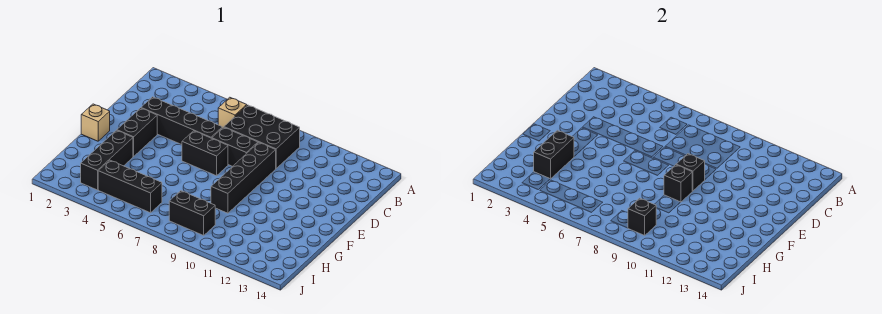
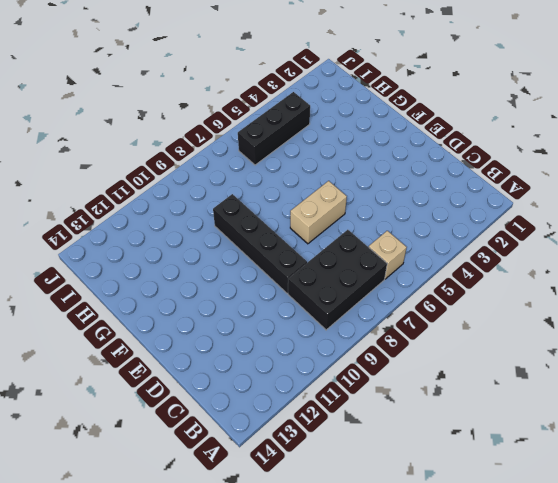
tan brick E6:E7 level 1 -> black brick E6:E7 level 1
none -> black brick D3:D6 level 1
none -> black brick D7:D8 level 1
none -> black brick E3:F3 level 1

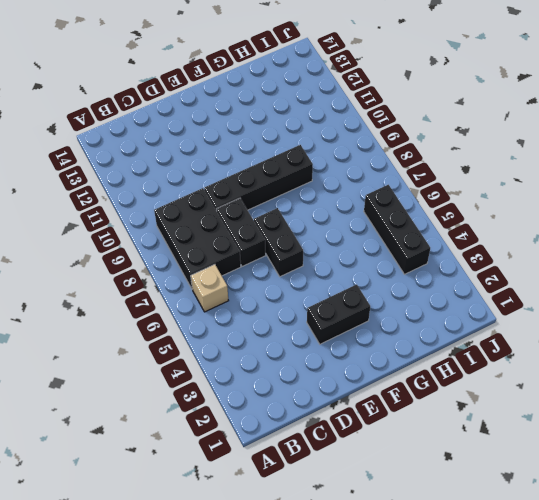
none -> black brick D3:D6 level 1
none -> tan brick F1 level 1
none -> black brick G3:I3 level 1

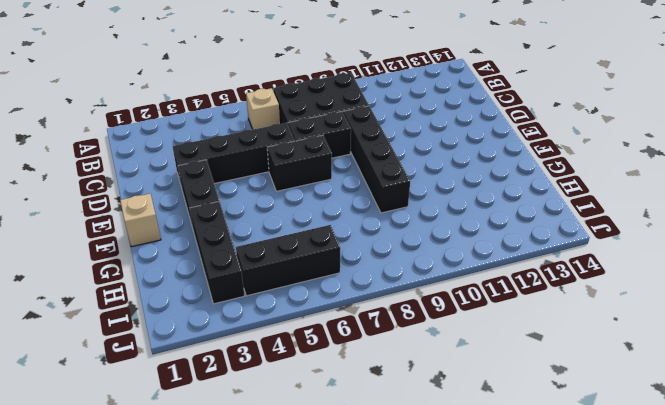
none -> black brick I8:I9 level 1
none -> black brick E9 level 2
none -> black brick F9 level 2

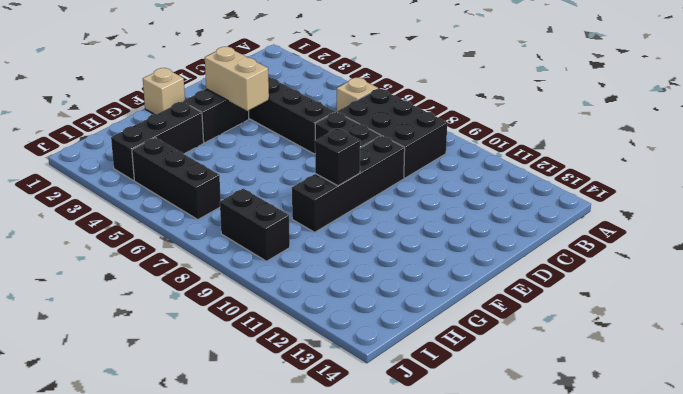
tan brick E3:E4 level 2 -> none
none -> black brick E6:E7 level 1
none -> black brick E9 level 2
none -> black brick G3:H3 level 2

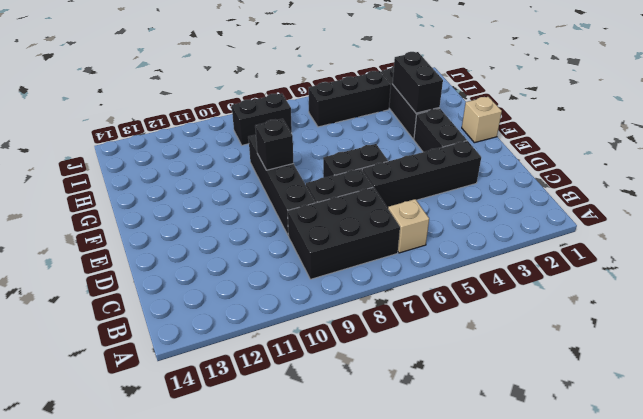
none -> black brick E9 level 2
none -> black brick I9 level 2

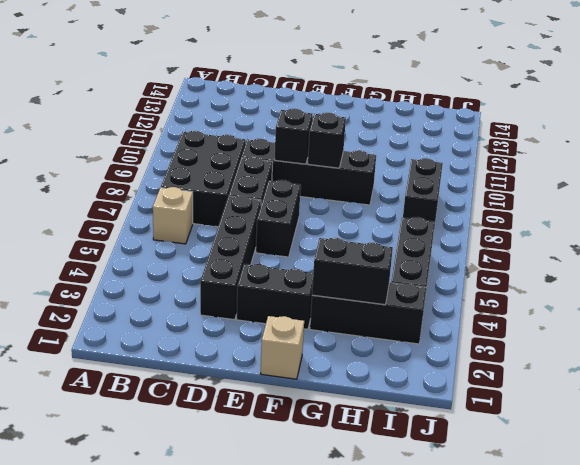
none -> black brick I9 level 2

